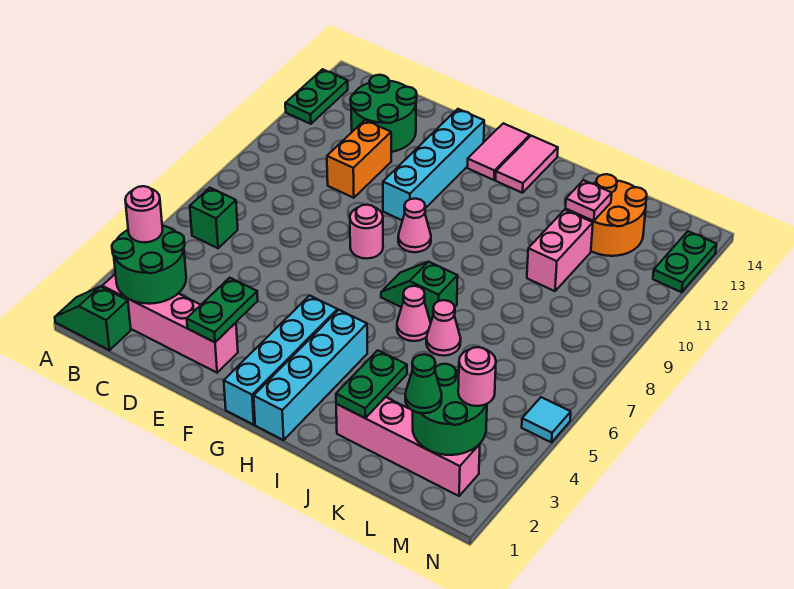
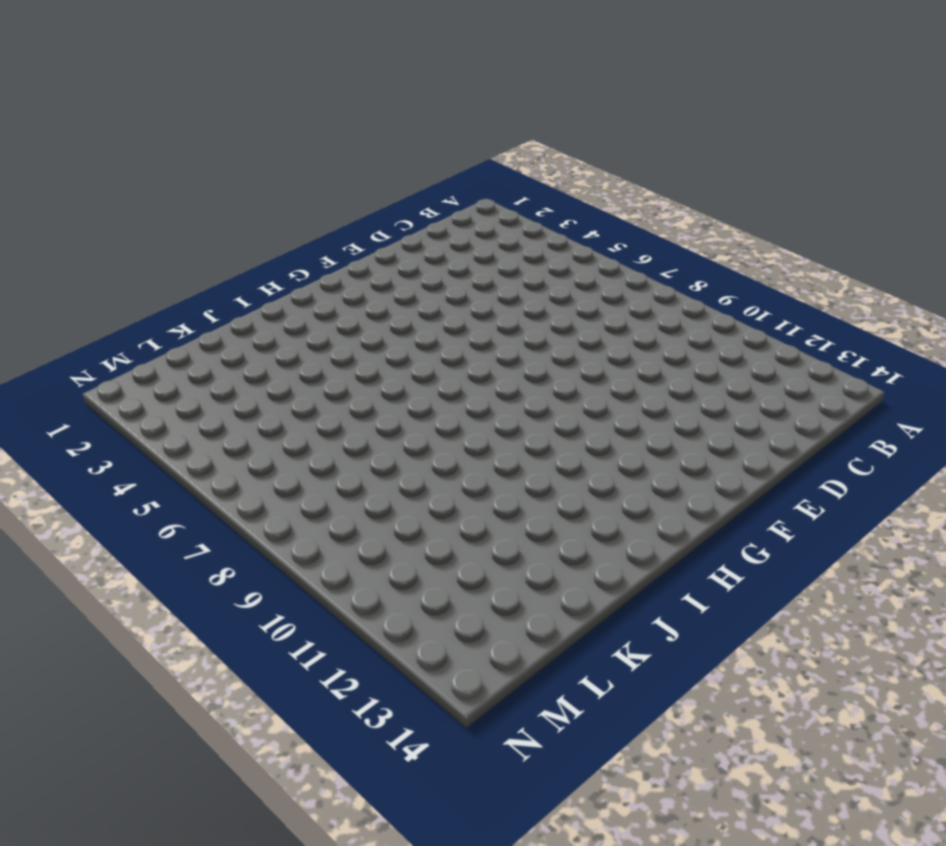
none -> green slope A1:B1 level 1 top B
none -> green plate A12:A13 level 1
none -> pink brick B2:E2 level 1

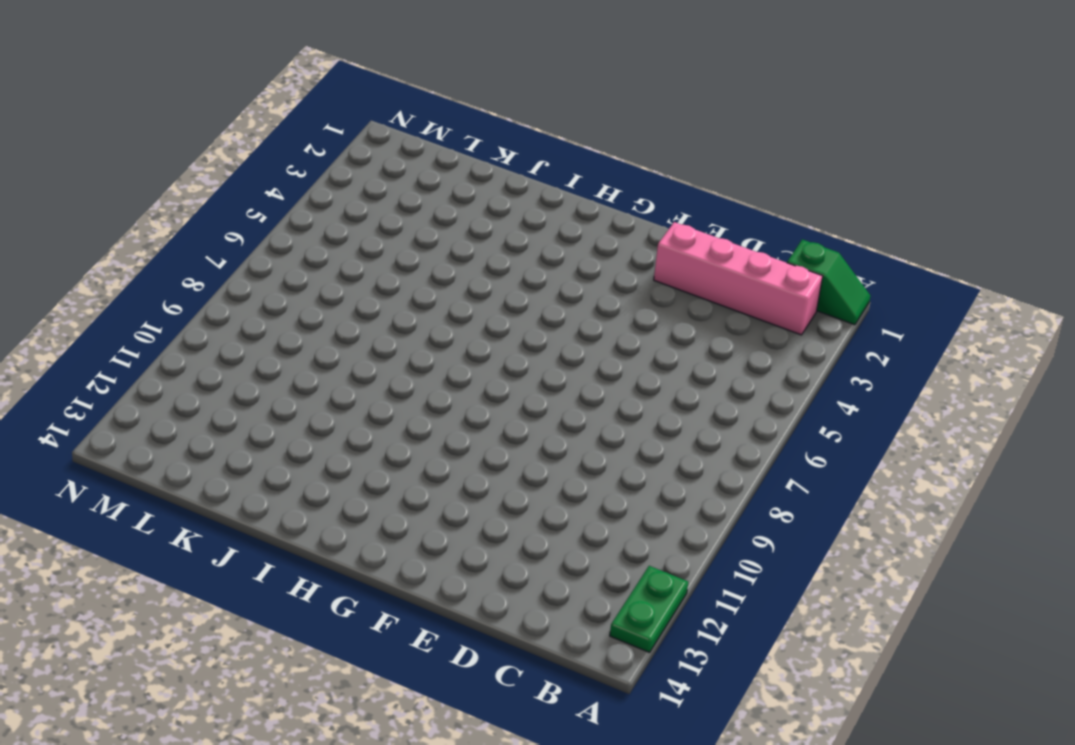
none -> green brick B6 level 1
none -> green round brick C12:D13 level 1
none -> orange brick D10:D11 level 1

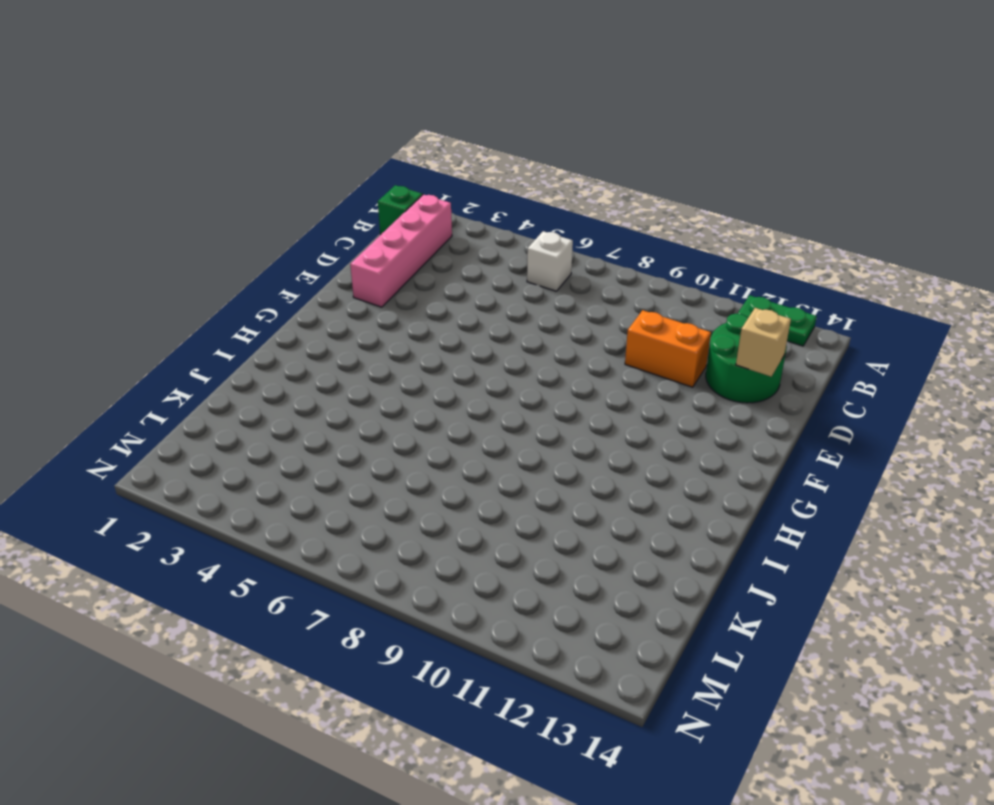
white brick B6 level 1 -> green brick B6 level 1
tan brick D13 level 2 -> none
none -> pink round brick F8 level 1
none -> cyan brick F10:F13 level 1
none -> cyan brick G1:G4 level 1

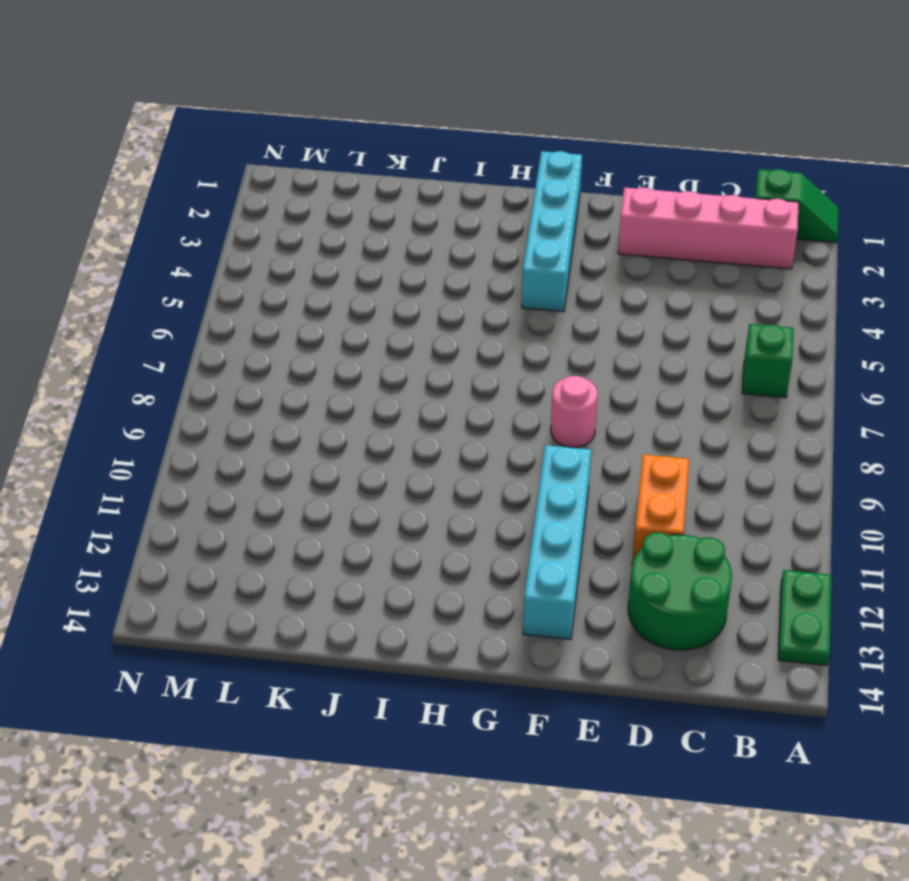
none -> pink cone G9 level 1
none -> pink tile G13:G14 level 1
none -> cyan brick H1:H4 level 1

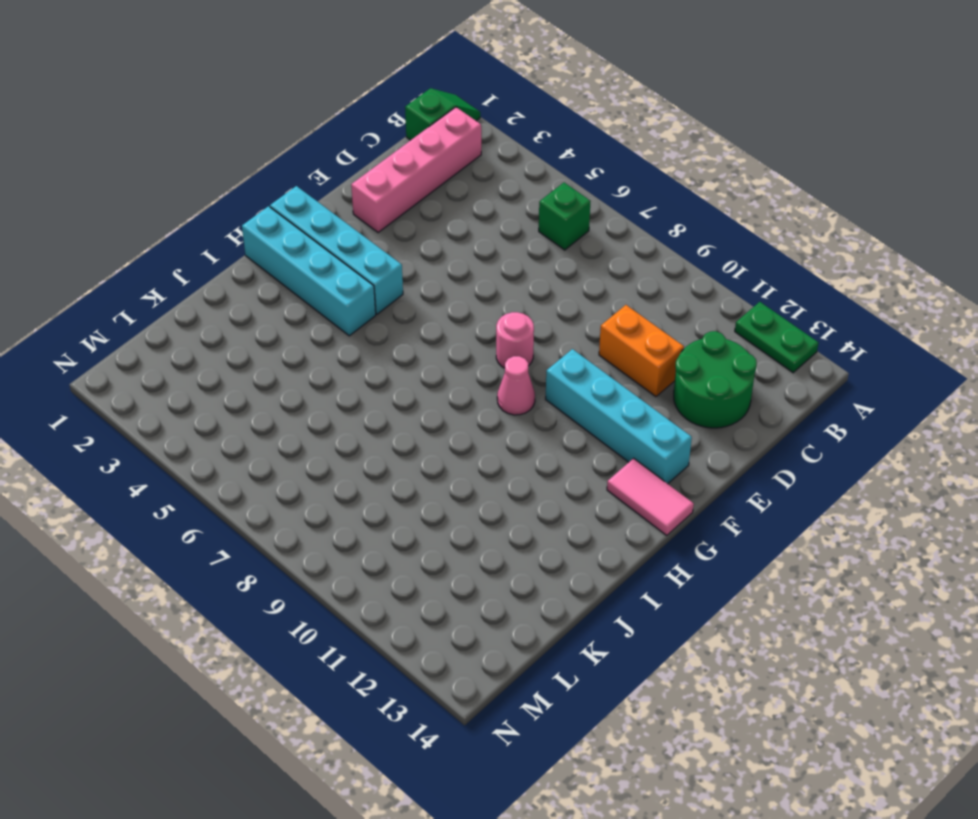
none -> green slope H7:I7 level 1 top I
none -> pink tile H13:H14 level 1
none -> pink cone I6 level 1

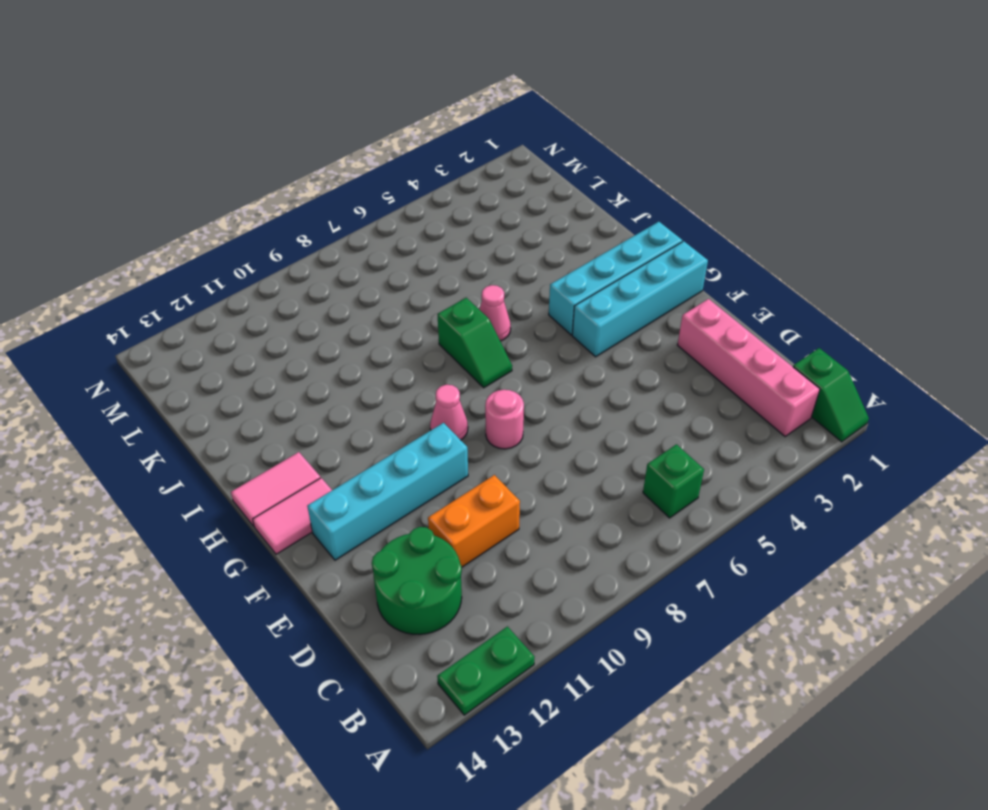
none -> pink brick J2:M2 level 1
none -> pink cone J6 level 1
none -> pink brick K10:K11 level 1

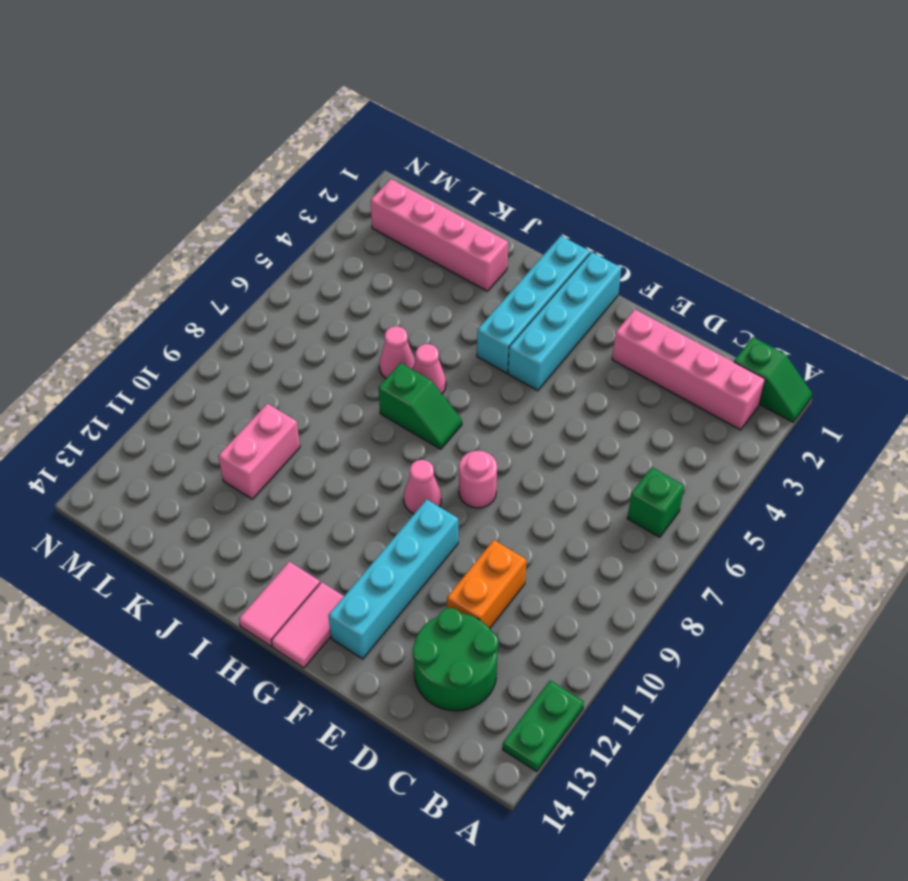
none -> orange round brick K12:L13 level 1
none -> cyan tile N5 level 1
none -> green plate N12:N13 level 1

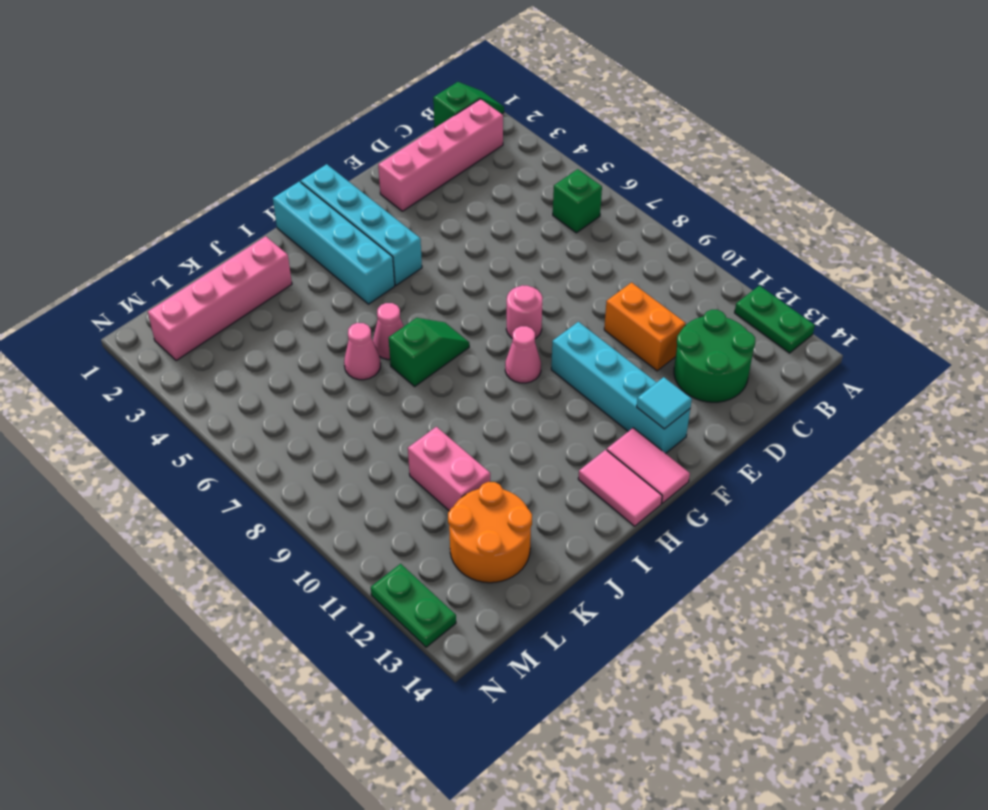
cyan tile F13 level 2 -> cyan tile N5 level 1
none -> green round brick B2:C3 level 2
none -> green plate E2:E3 level 2
none -> green plate J2:J3 level 2

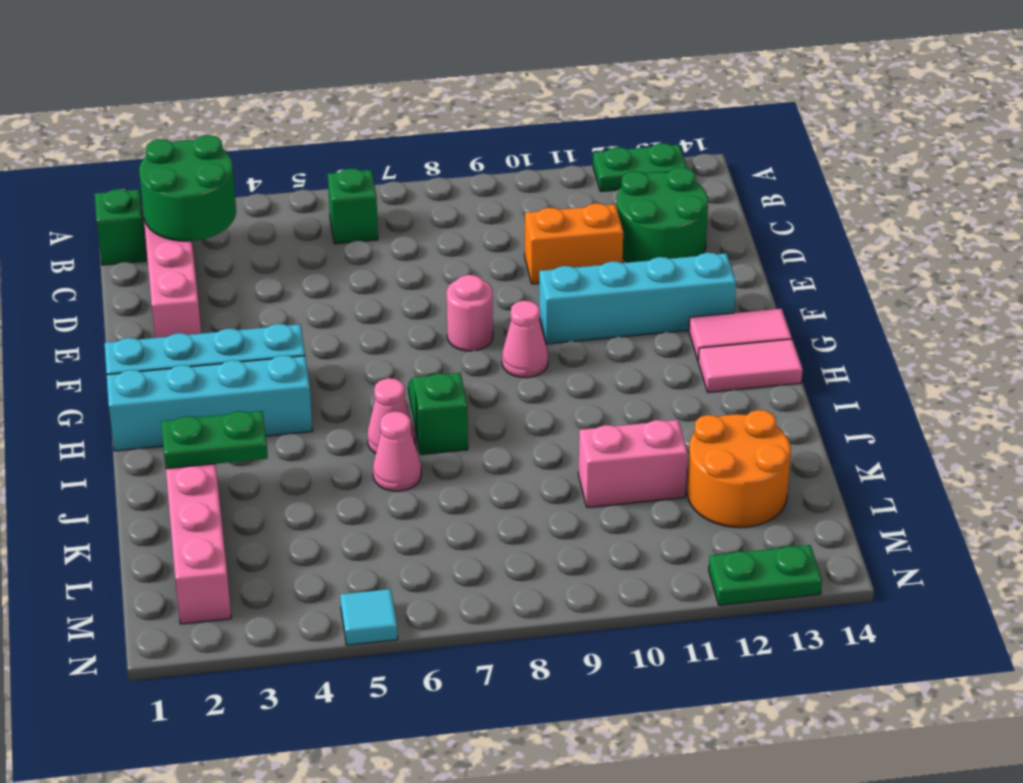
none -> green plate E2:E3 level 2
none -> pink plate K12 level 2
none -> green round brick L2:M3 level 2

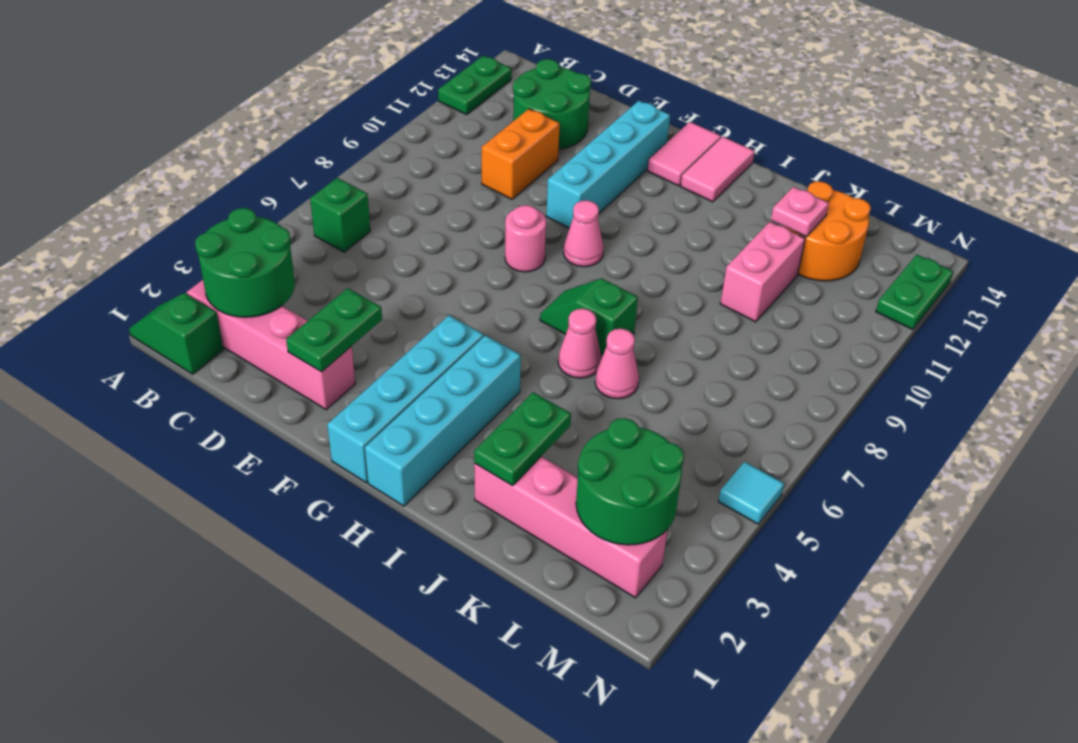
none -> pink round brick B3 level 3
none -> green cone L2 level 3
none -> pink round brick M3 level 3

